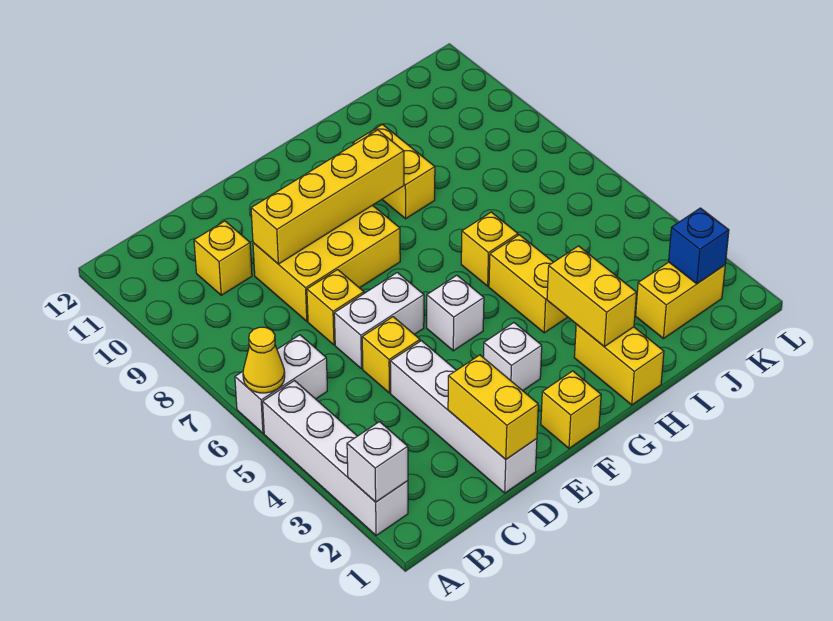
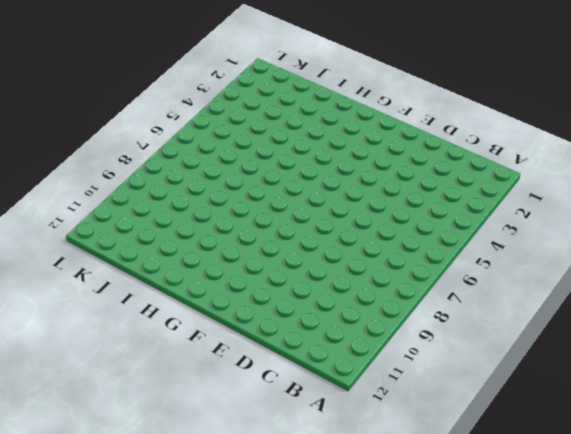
none -> white brick A2:A5 level 1
none -> white brick A6:B6 level 1
none -> yellow brick C10 level 1

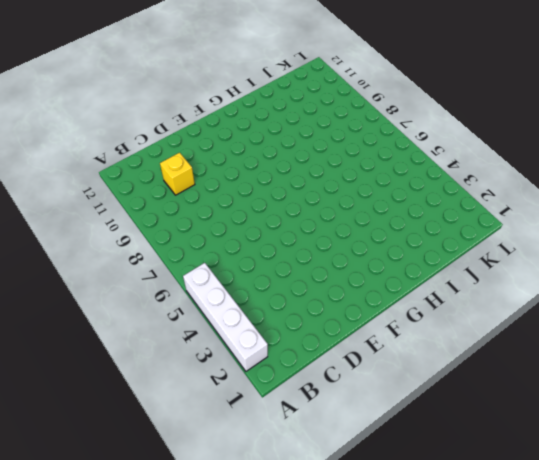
none -> white brick A6:B6 level 1
none -> white brick D1:D4 level 1
none -> yellow brick D5 level 1

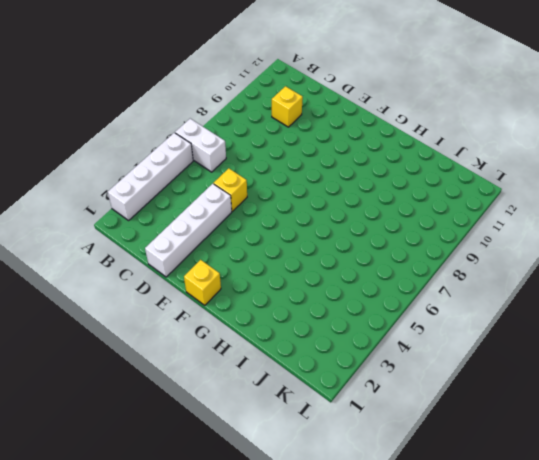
none -> white brick D6:E6 level 1
none -> yellow brick D7 level 1
none -> yellow brick D8:F9 level 1

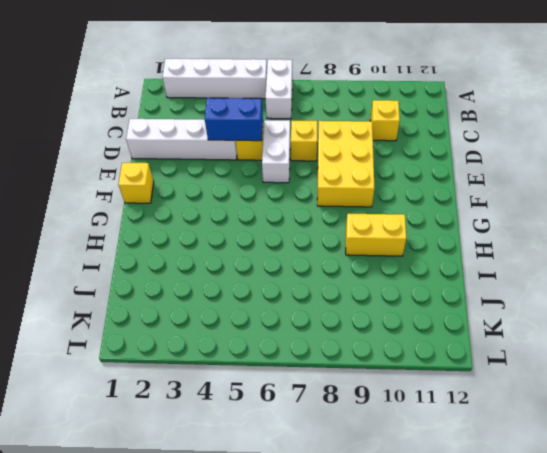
blue brick D4:D5 level 2 -> none
none -> white brick F3 level 1
none -> white brick F5 level 1
none -> yellow brick H1:H2 level 1

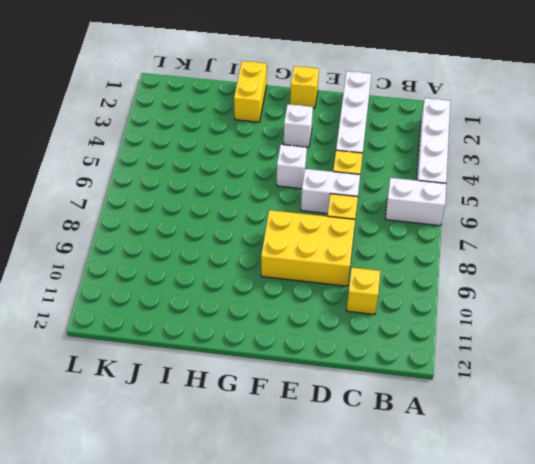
none -> yellow brick H4:H5 level 1
none -> yellow brick H6 level 1
none -> yellow brick H9:H10 level 1

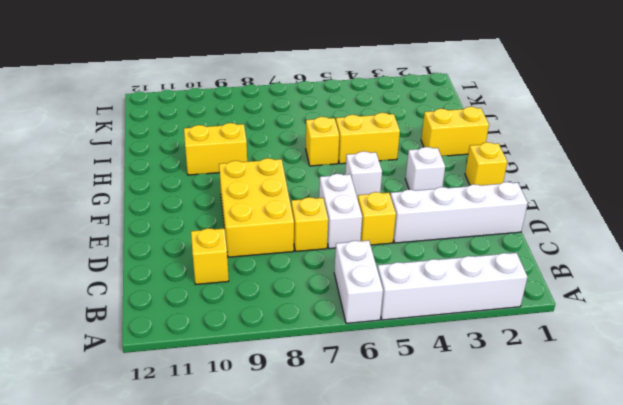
none -> yellow brick J2:K2 level 1
none -> white brick A2 level 2
none -> yellow cone A6 level 2

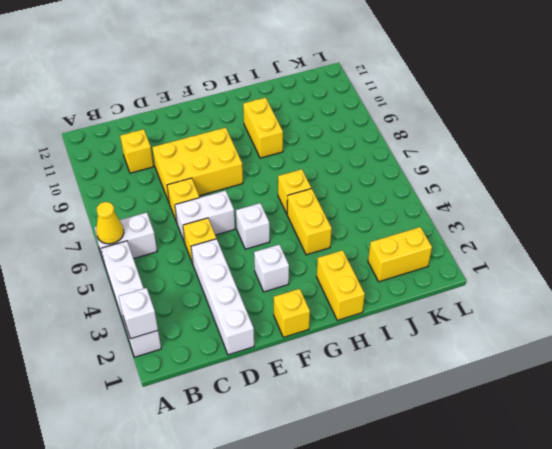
none -> yellow brick D1:D2 level 2
none -> yellow brick D9:G9 level 2
none -> yellow brick H2:H3 level 2

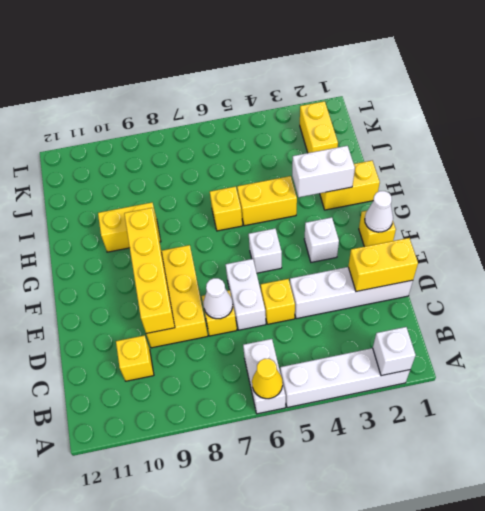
white cone D7 level 2 -> none
white cone F1 level 2 -> none
white brick H2:H3 level 2 -> yellow brick H2:H3 level 2
none -> blue brick K2 level 2

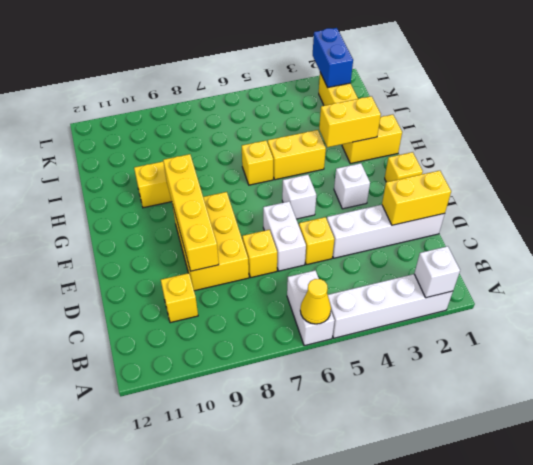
blue brick K2:L2 level 2 -> blue brick K2 level 2

